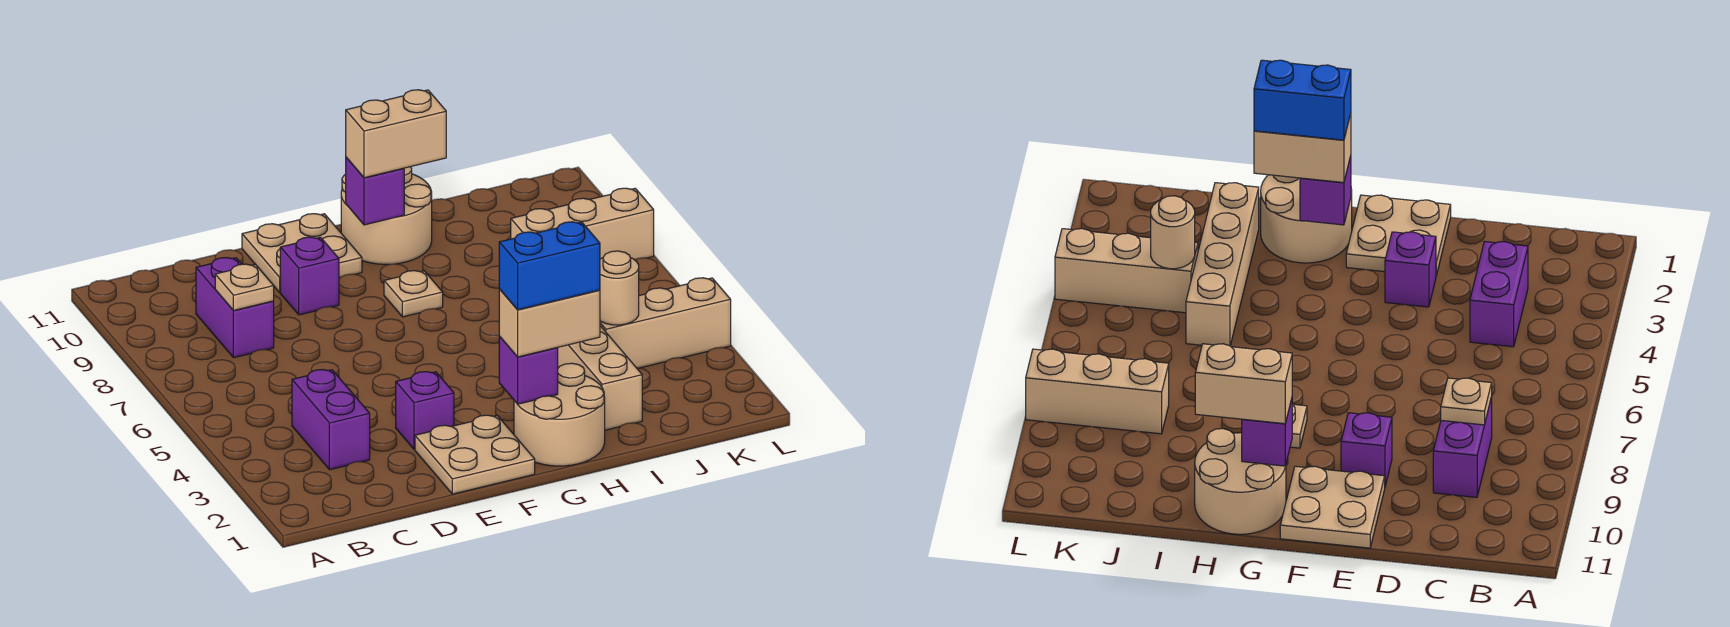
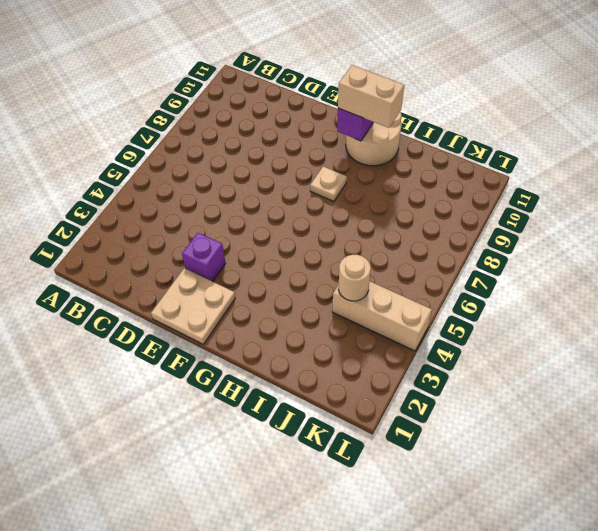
none -> purple brick C3:C4 level 1
none -> purple brick C8:C9 level 1
none -> purple brick E9 level 1

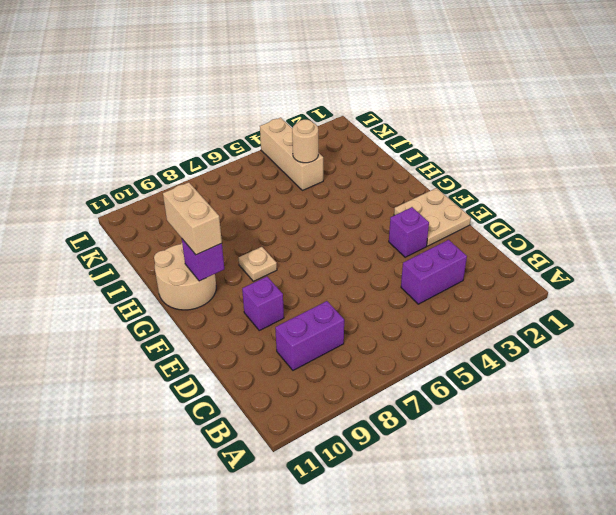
none -> tan plate E10:F11 level 1
none -> tan round brick G1:H2 level 1
none -> tan brick I2:I5 level 1

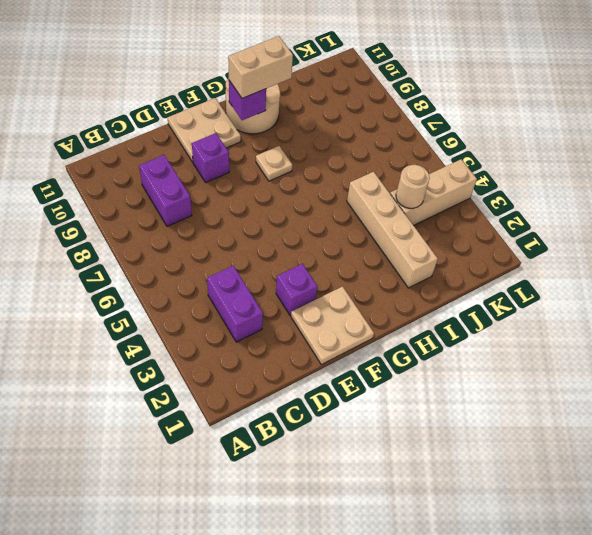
none -> tan round brick G1:H2 level 1
none -> tan brick J8:L8 level 1
none -> tan plate C8 level 2

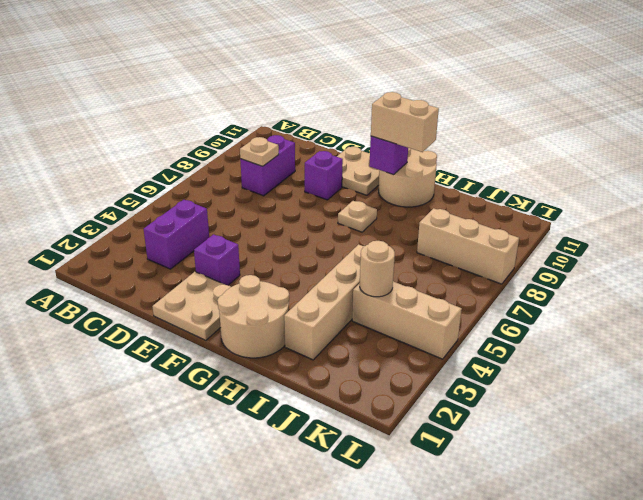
none -> purple brick G2 level 2
none -> tan brick G2:H2 level 3
none -> blue brick G2:H2 level 4

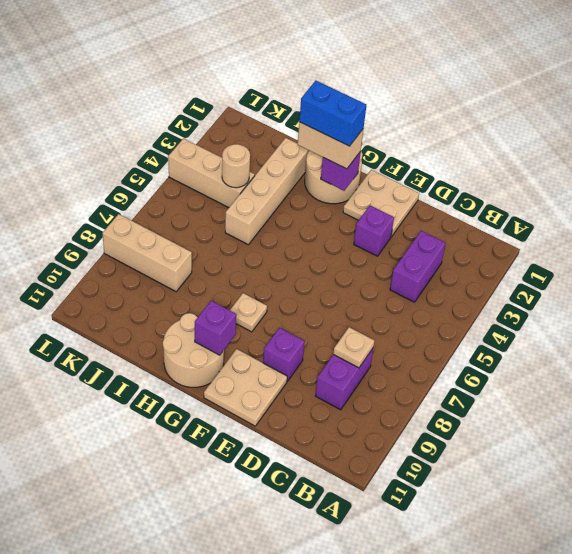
none -> tan brick G10:H10 level 3

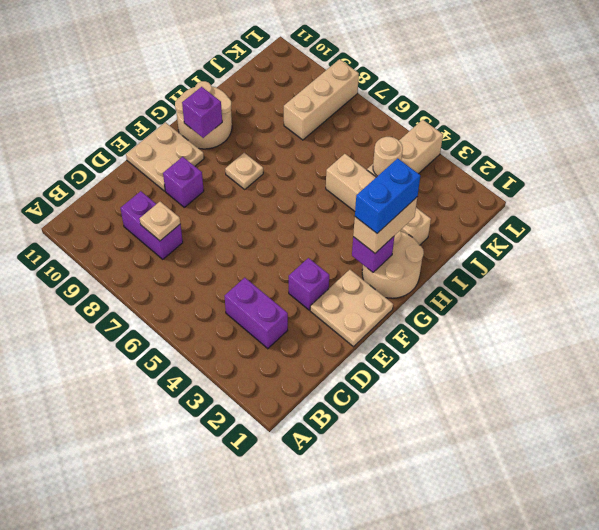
none -> tan brick G10:H10 level 3

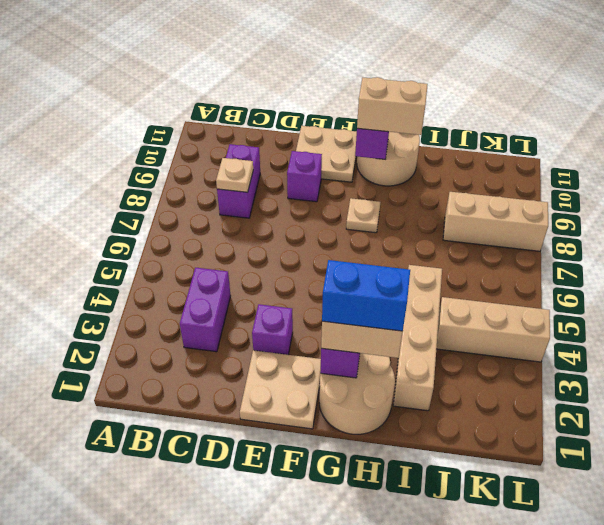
none -> tan round brick J4 level 2

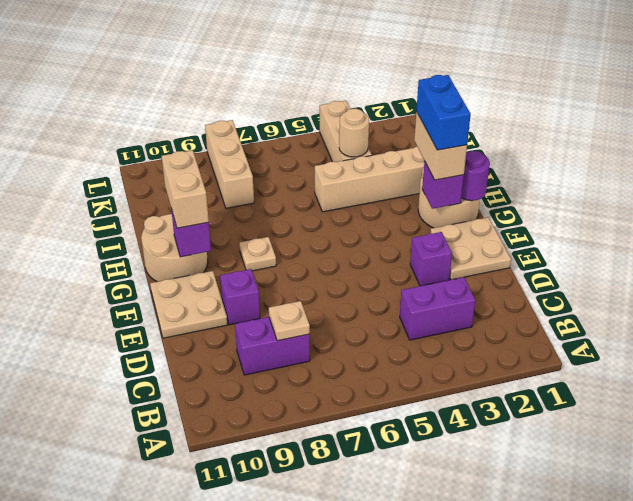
purple round brick G1 level 2 -> none

